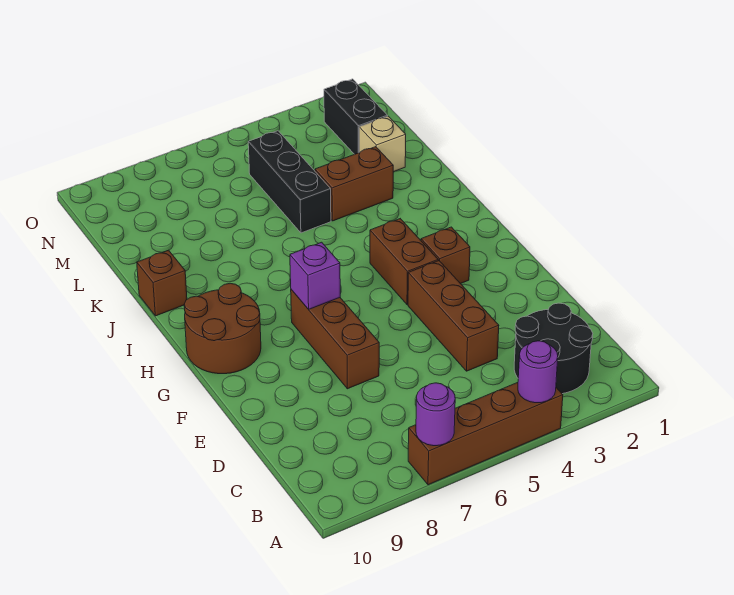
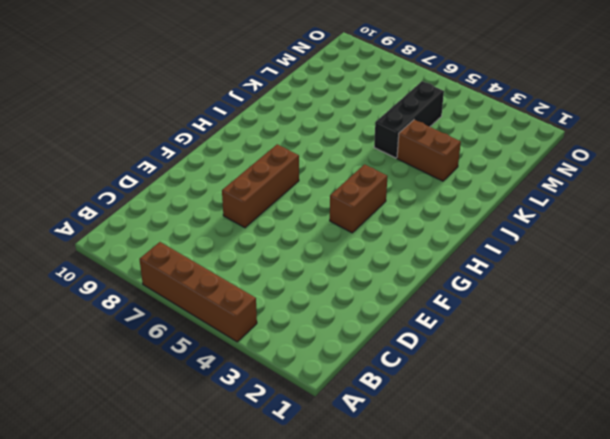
none -> black round brick B2:C3 level 1
none -> brown brick D4:F4 level 1
none -> brown brick G3 level 1

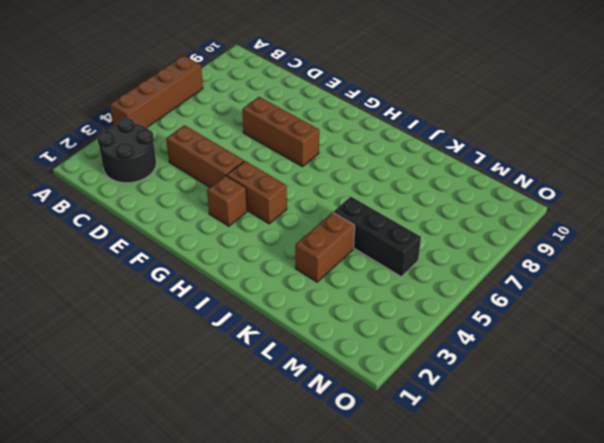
none -> brown round brick G9:H10 level 1
none -> brown brick J10 level 1
none -> tan brick L2 level 1

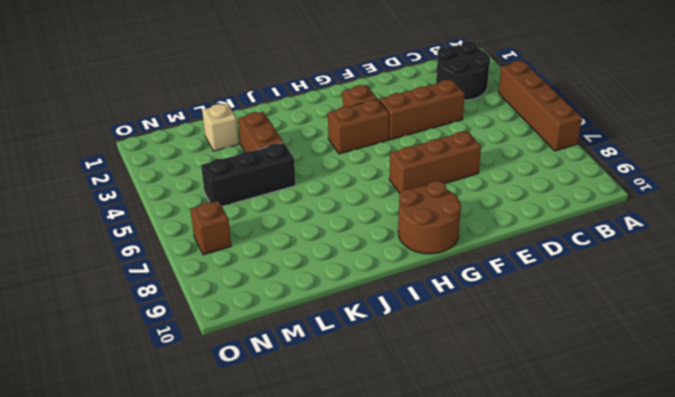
brown brick N7 level 1 -> brown brick J10 level 1
none -> black brick M2:N2 level 1
none -> purple round brick A4 level 2
none -> purple round brick A7 level 2

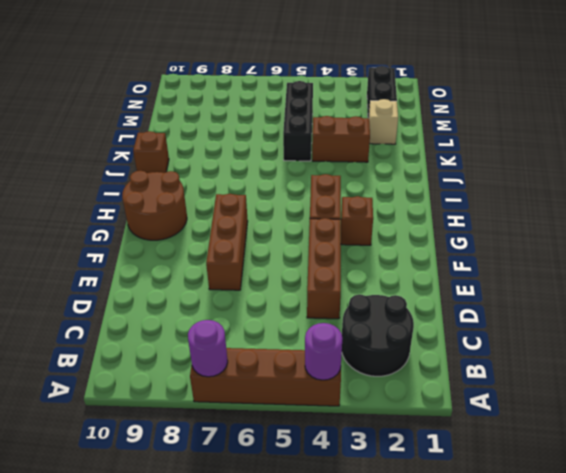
none -> purple brick G7 level 2

